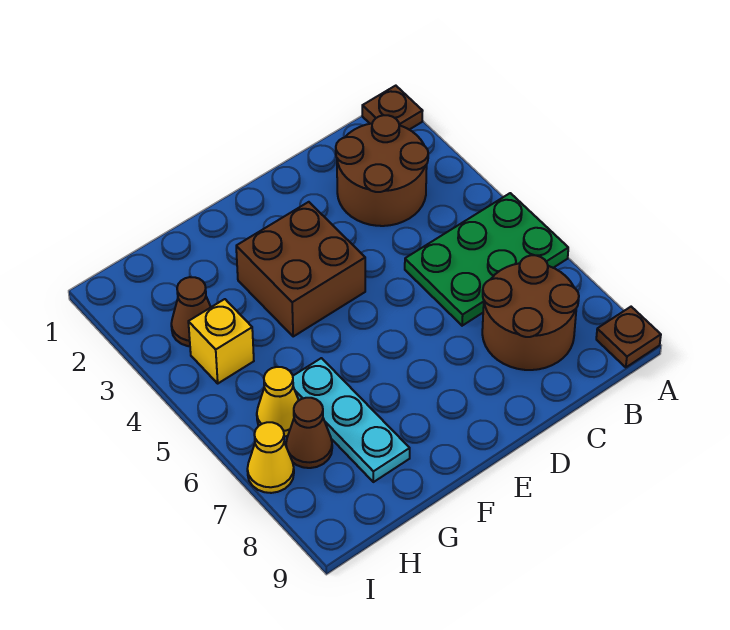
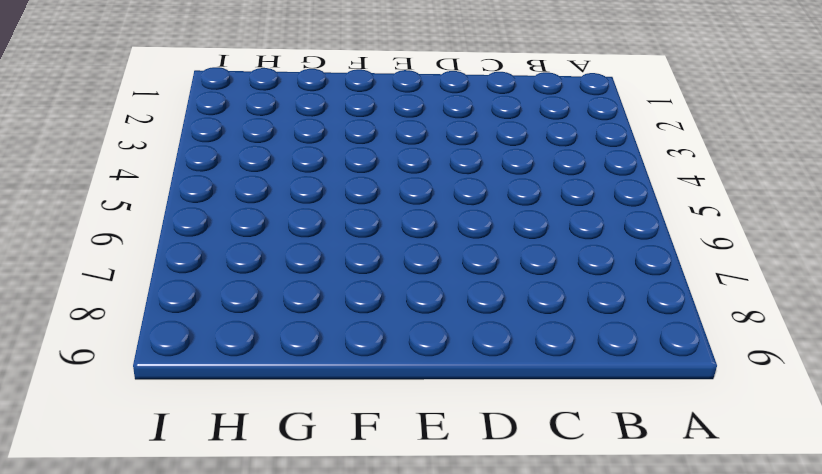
none -> brown plate A1 level 1
none -> green plate A5:C6 level 1
none -> brown plate A9 level 1

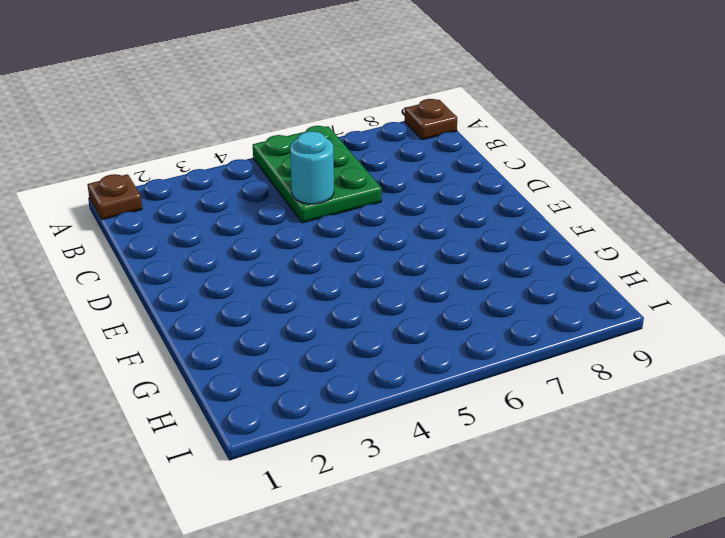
cyan round brick C5 level 2 -> none
none -> brown round brick B2:C3 level 1
none -> brown round brick B7:C8 level 1
none -> brown brick E3:F4 level 1

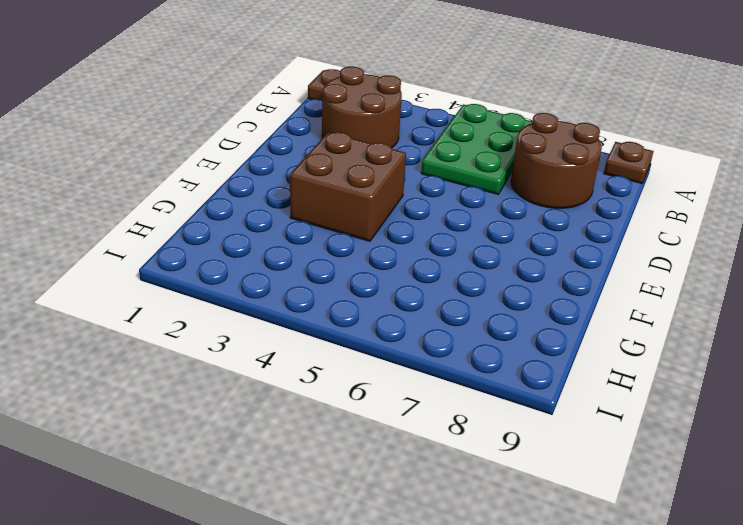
none -> cyan plate G6:G8 level 1
none -> brown cone H3 level 1
none -> yellow brick H4 level 1

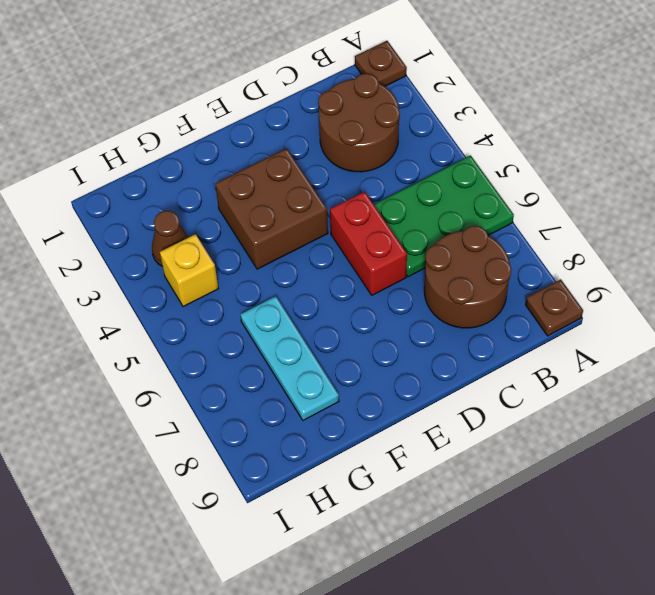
red brick D5:D6 level 1 -> none
none -> yellow cone H6 level 1
none -> brown cone H7 level 1
none -> yellow cone I7 level 1

